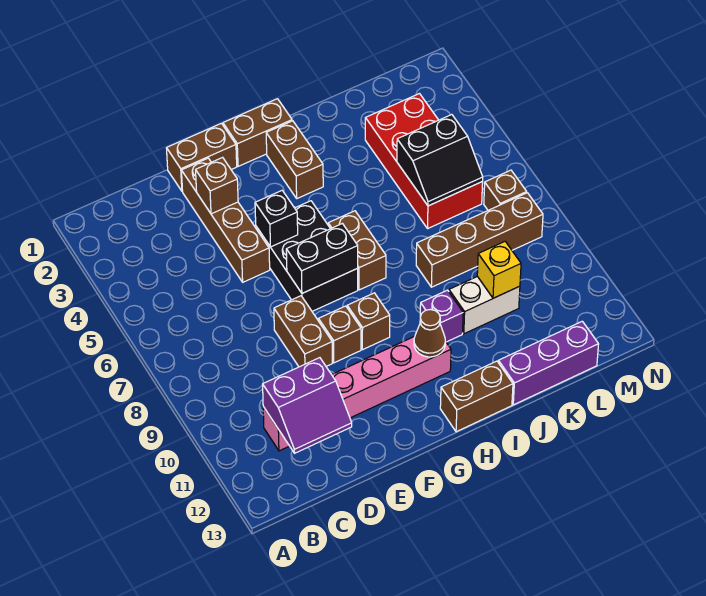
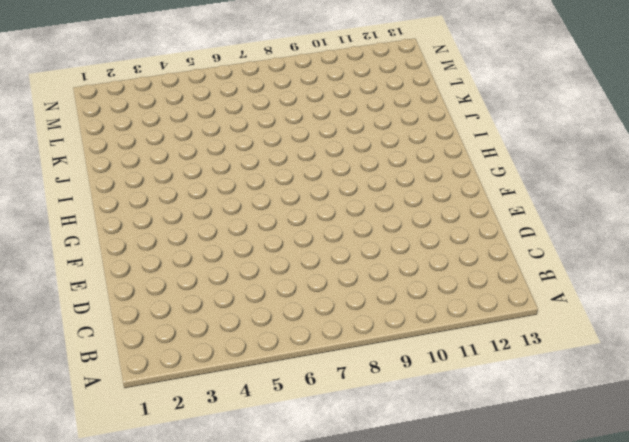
none -> pink brick C11:H11 level 1
none -> brown brick E1:F1 level 1
none -> brown brick E2:E5 level 1

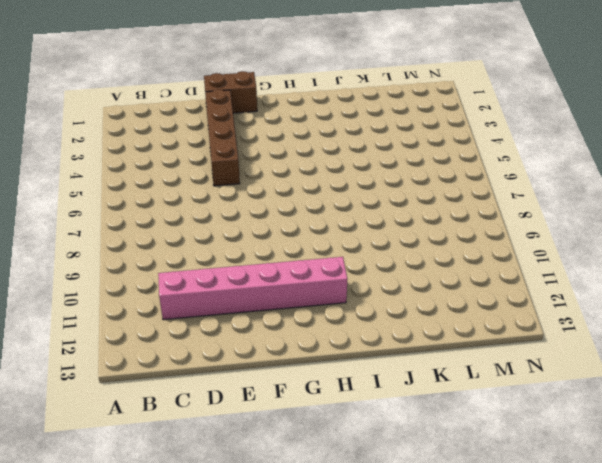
none -> brown brick E8:E9 level 1
none -> black brick F5:G7 level 1
none -> brown brick F9 level 1

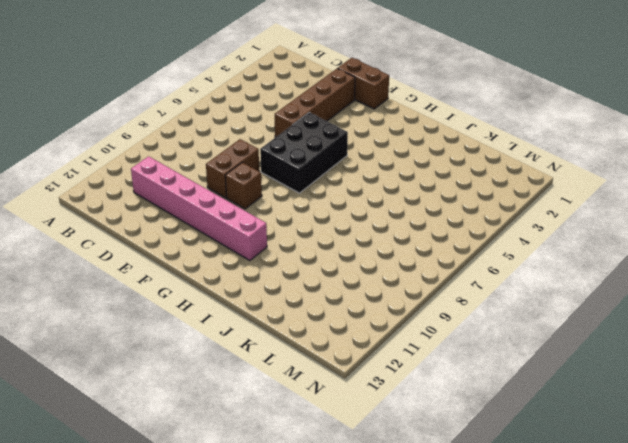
none -> brown brick G1:H1 level 1
none -> brown brick G9 level 1
none -> brown brick H2:H3 level 1

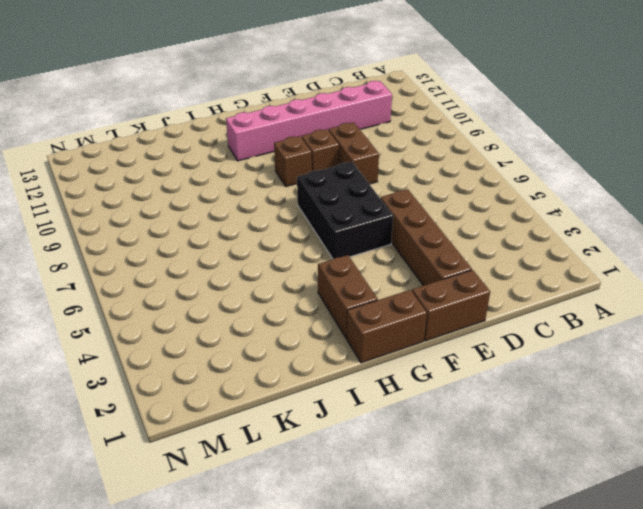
none -> brown brick H6:H7 level 1
none -> brown brick H13:I13 level 1
none -> purple brick I10 level 1

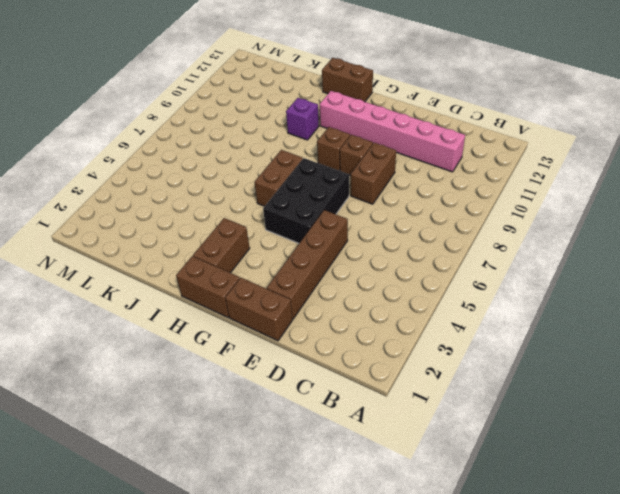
none -> brown brick J8:M8 level 1
none -> white brick J10:K10 level 1
none -> purple brick J13:L13 level 1

